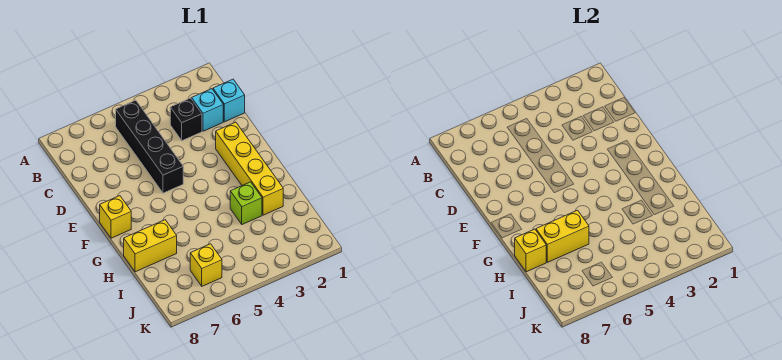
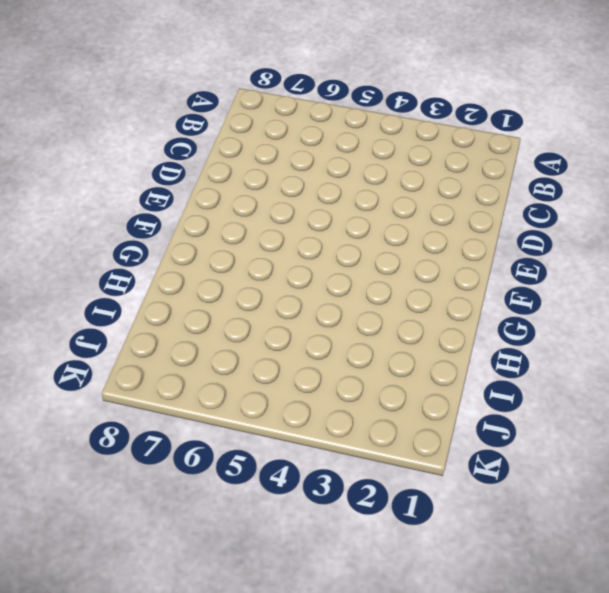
none -> black brick B5:E5 level 1
none -> cyan brick C1 level 1

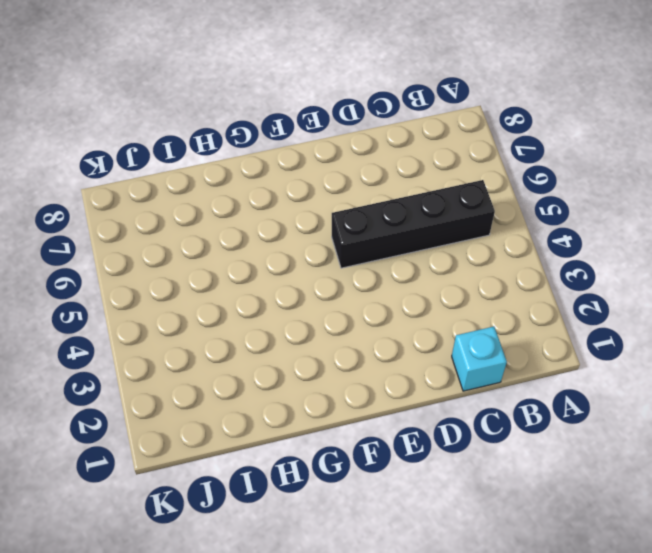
none -> cyan brick C2 level 1
none -> black brick C3 level 1

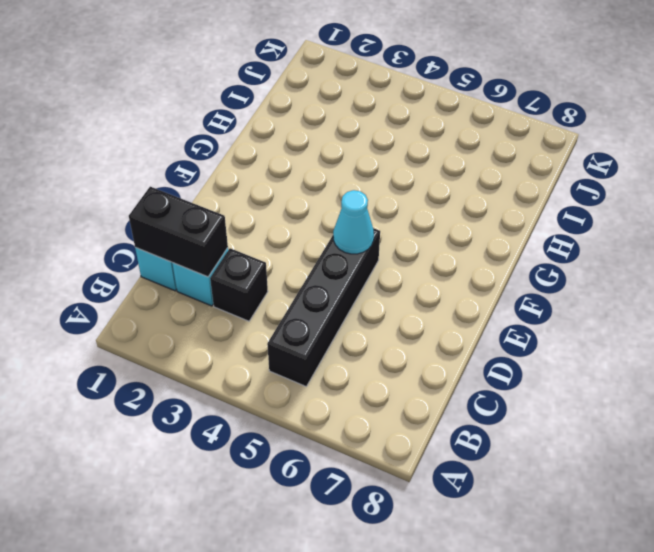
black brick C1:C2 level 2 -> none
cyan cone E5 level 2 -> none
none -> yellow brick E2:H2 level 1
none -> yellow brick F8 level 1

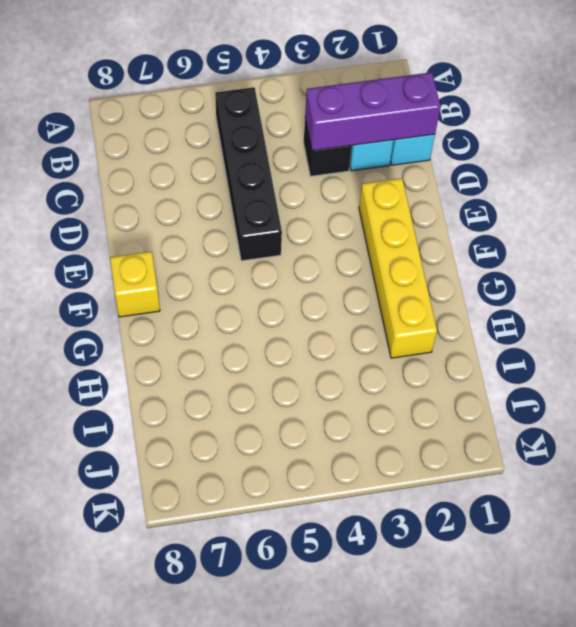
purple brick C1:C3 level 2 -> none
none -> lime brick H3 level 1
none -> yellow brick H7:H8 level 1

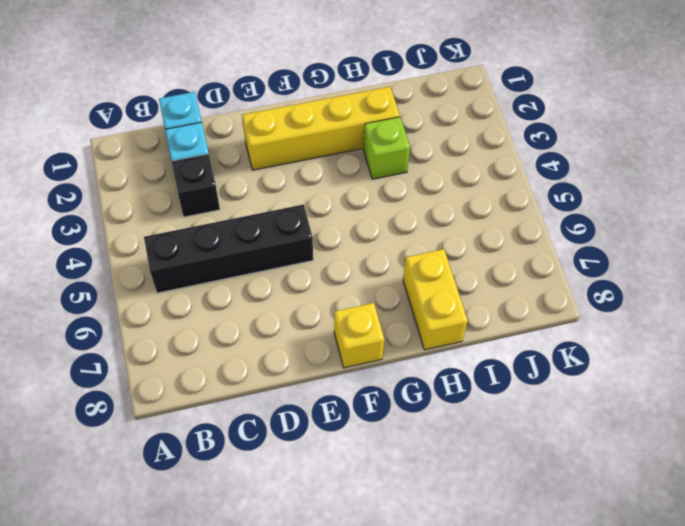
none -> yellow brick J6 level 1
none -> yellow brick H6:H7 level 2

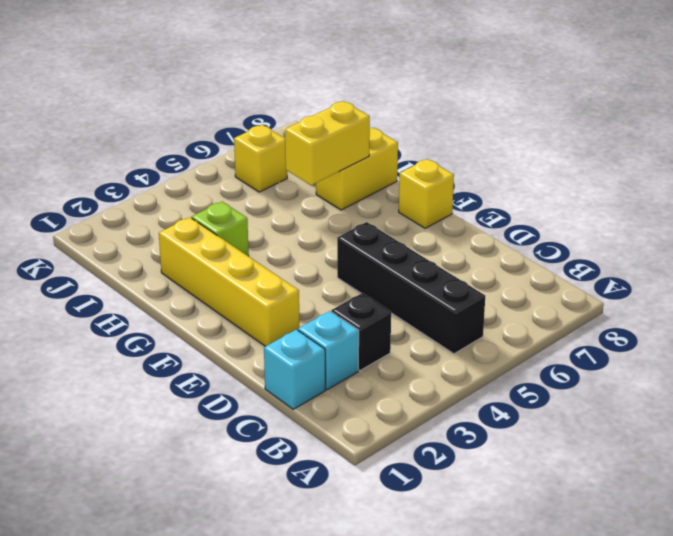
none -> yellow brick H8 level 2

